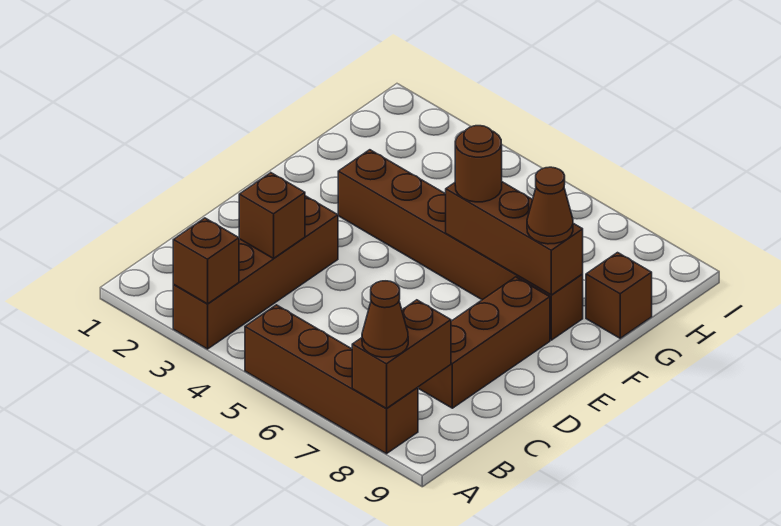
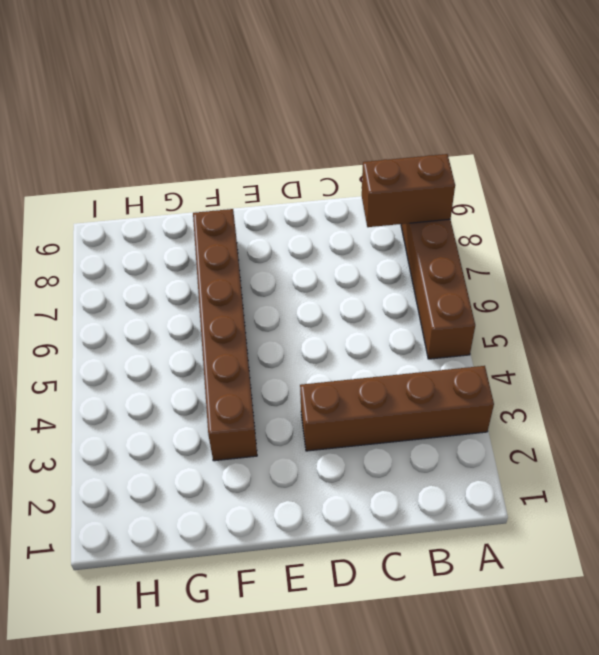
none -> brown brick C8:E8 level 1
none -> brown brick G9 level 1
none -> brown brick A3 level 2

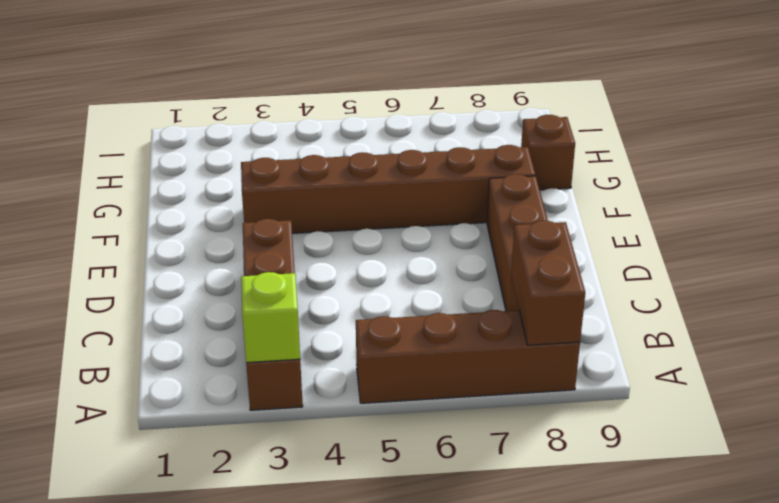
lime brick A3 level 2 -> brown brick A3 level 2
none -> brown brick C3 level 2
none -> brown brick F6:F8 level 2
none -> brown cone A8 level 3

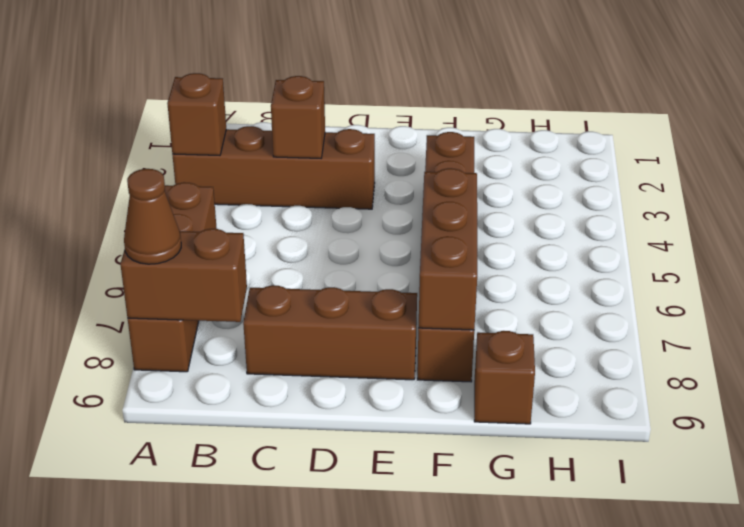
none -> brown round brick F6 level 3
none -> brown cone F8 level 3

